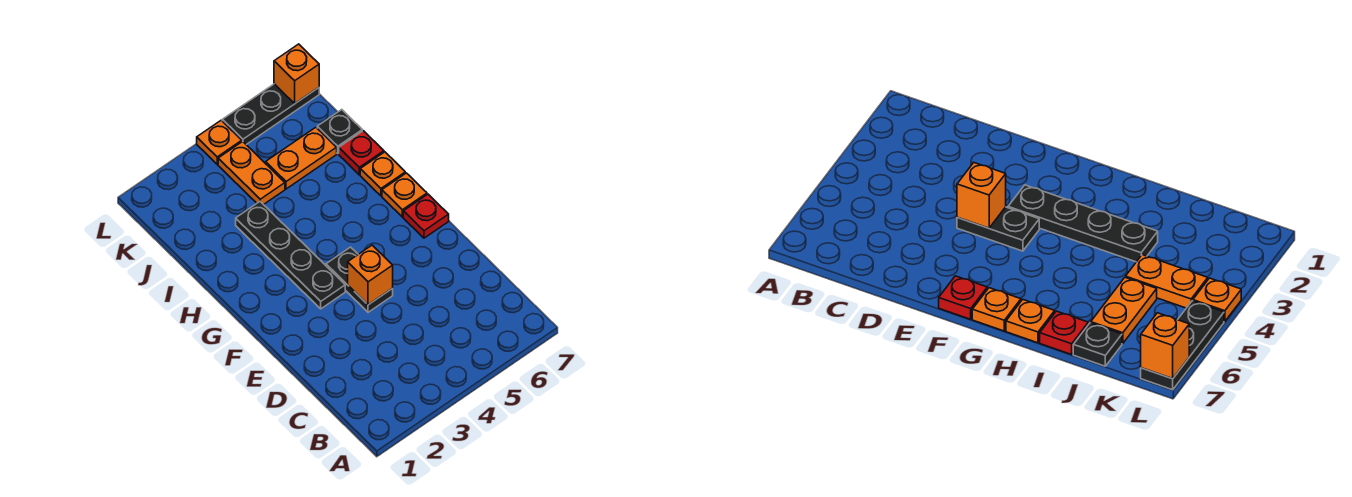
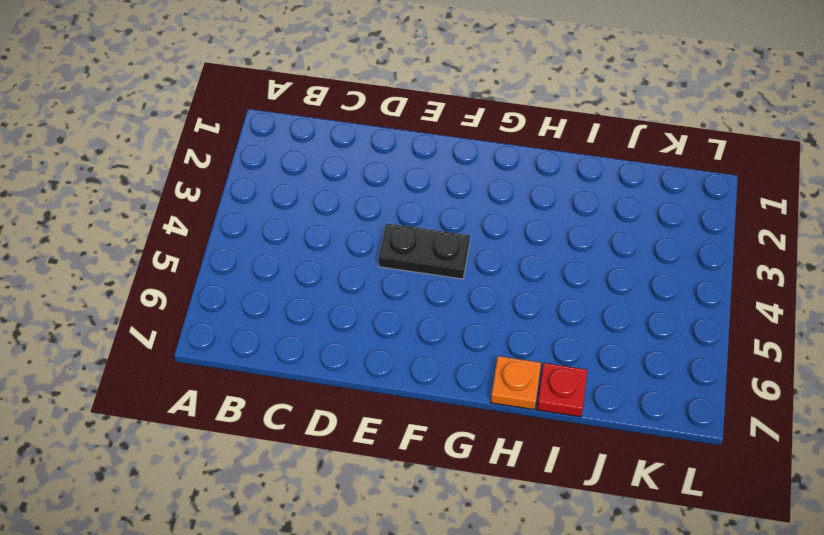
none -> black plate F3:I3 level 1
none -> red plate F7 level 1
none -> orange plate G7 level 1

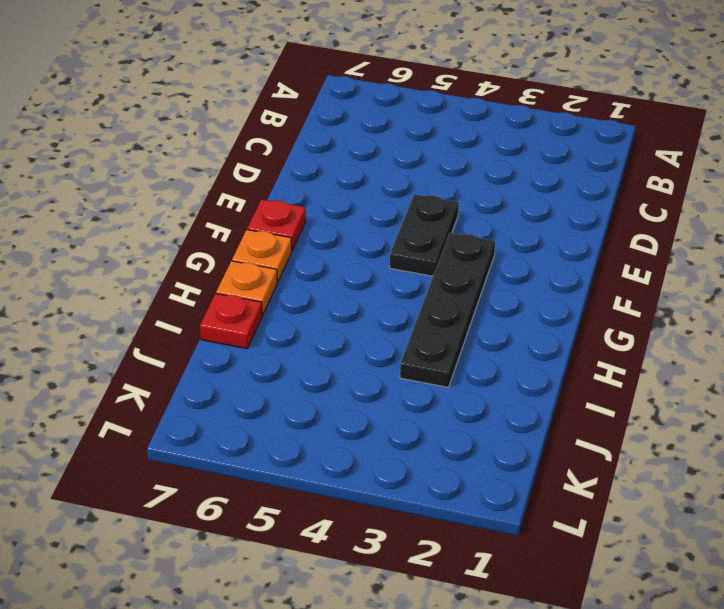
none -> orange plate J4:K4 level 1
none -> orange plate J5:J6 level 1
none -> black plate J7 level 1

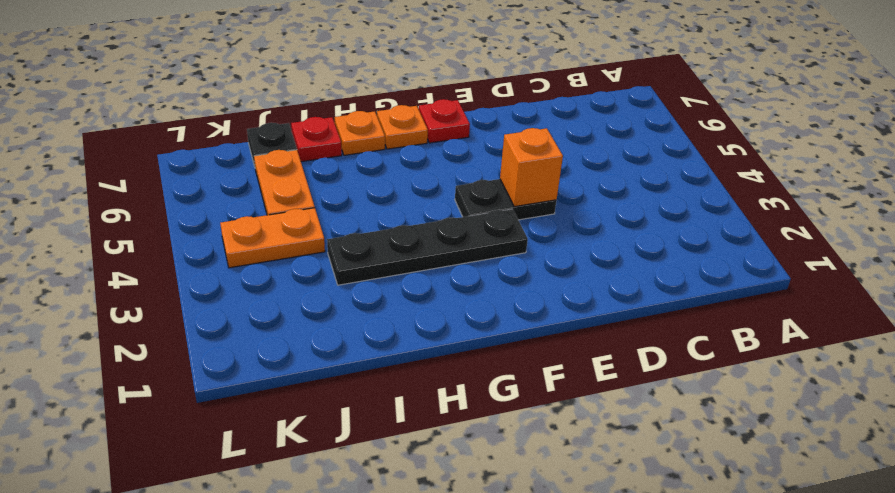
none -> orange plate L4 level 1
none -> black plate L5:L7 level 1
none -> orange brick L7 level 2

